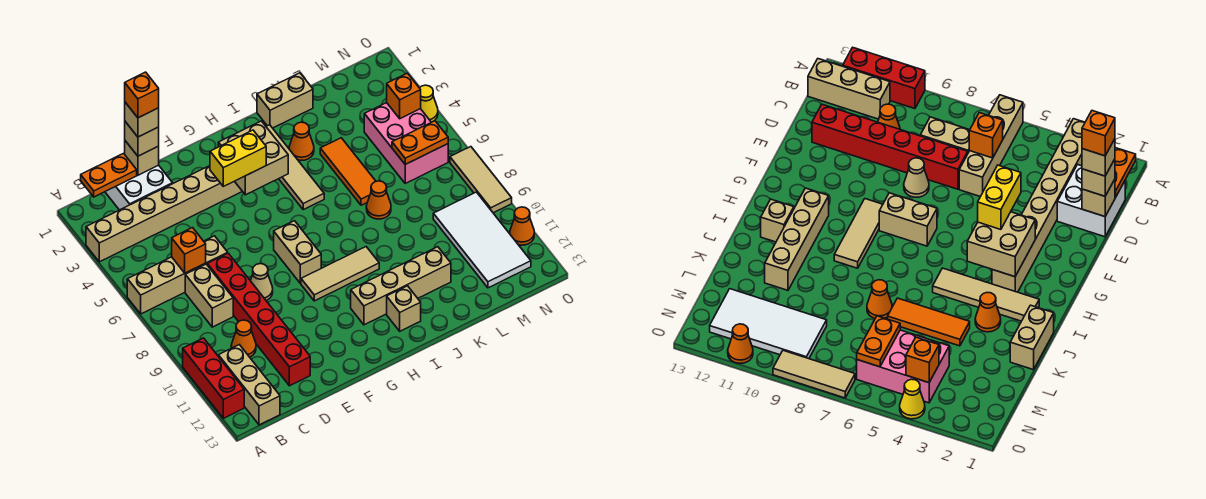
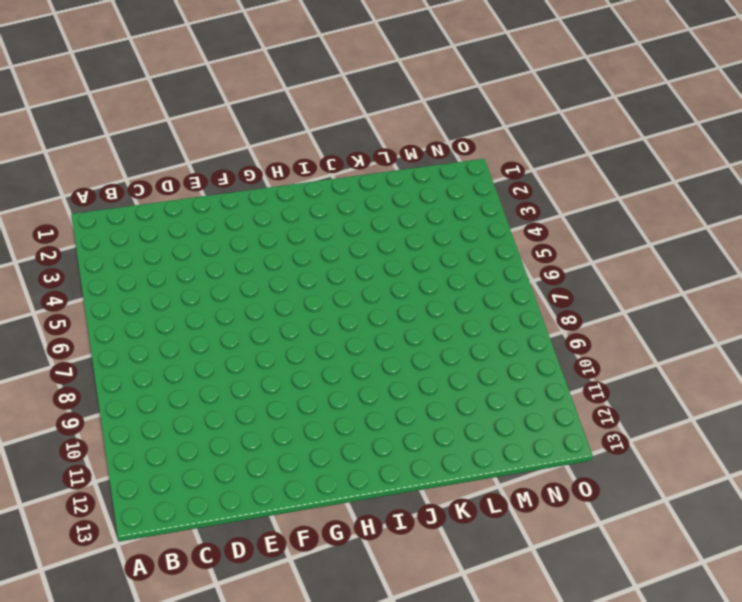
none -> tan brick A3:H3 level 1
none -> tan brick A6:D6 level 1
none -> red brick A10:A12 level 1
none -> tan brick B11:B13 level 1

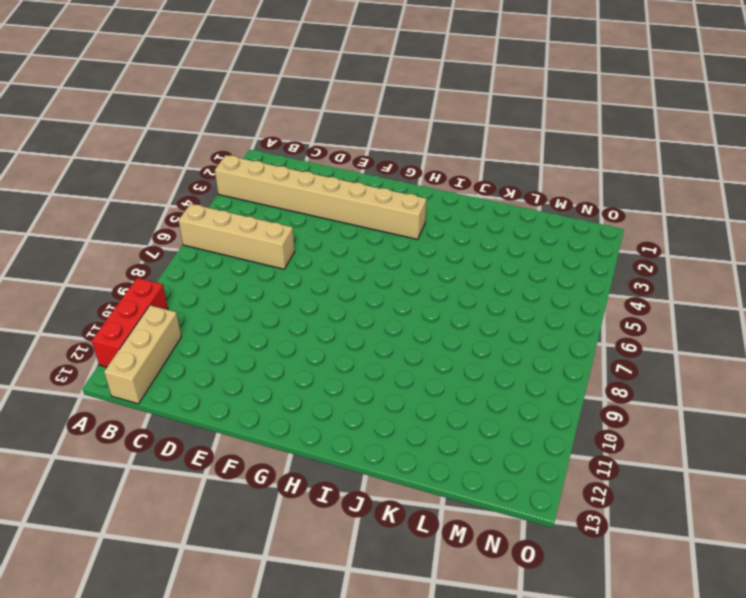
none -> white brick C1:D2 level 1
none -> tan brick C7:C8 level 1
none -> orange cone C10 level 1
none -> red brick D7:D12 level 1

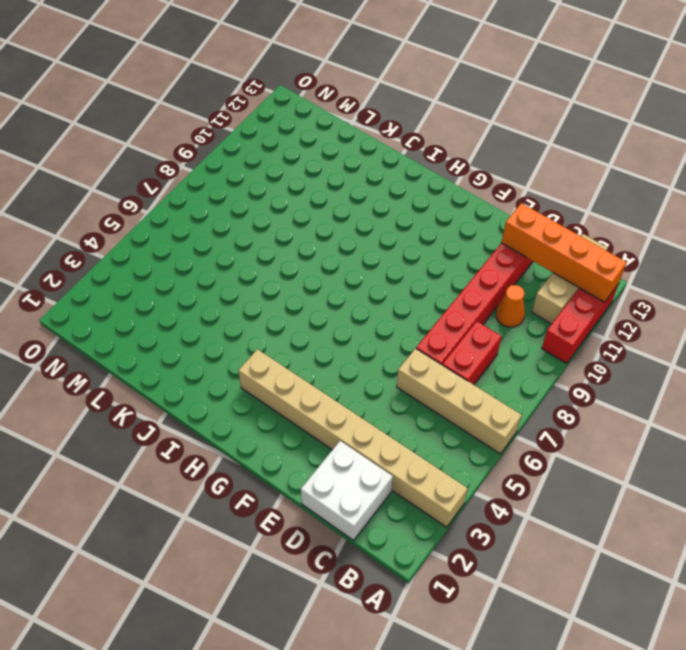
orange brick A12:D12 level 2 -> none
red brick C7:C8 level 1 -> tan brick C7:C8 level 1
none -> tan cone E8 level 1
none -> tan brick G7:G8 level 1
none -> tan tile G9:I9 level 1
none -> tan brick H11:K11 level 1

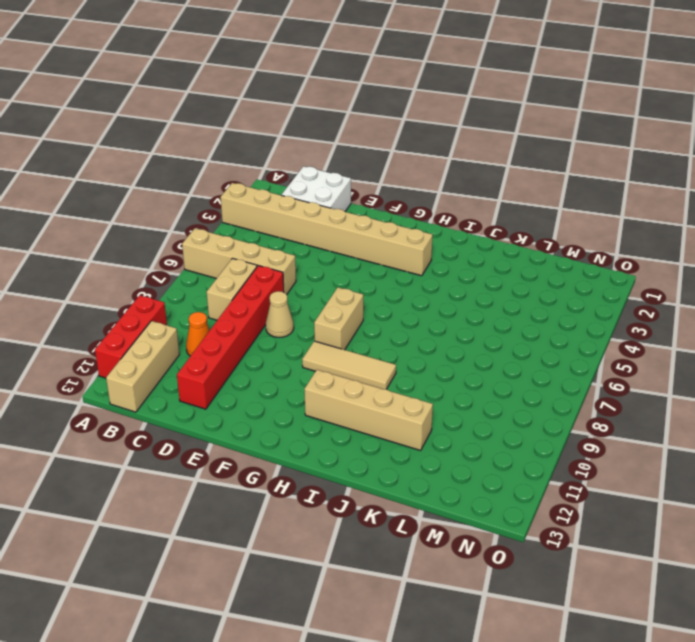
none -> tan tile I2:I5 level 1
none -> tan brick I12 level 1
none -> tan brick J1:K1 level 1
none -> orange cone J3 level 1

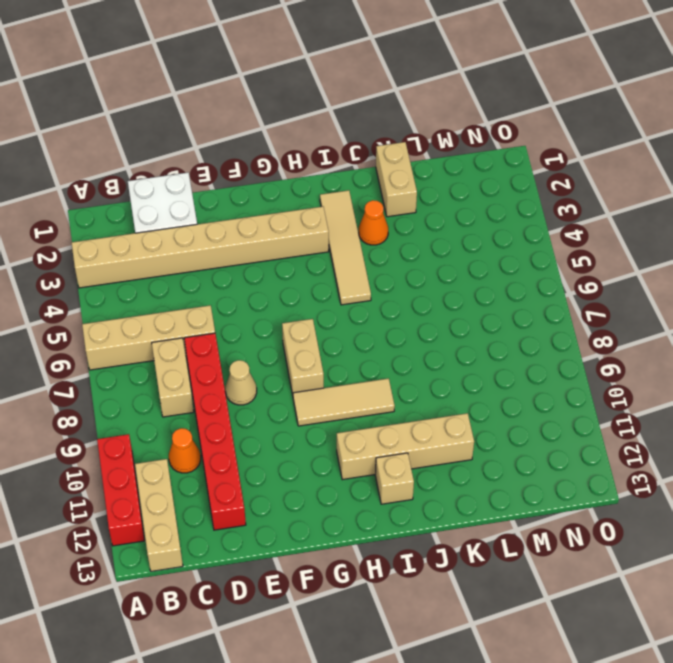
tan brick K1:K2 level 1 -> tan brick J1:K1 level 1
none -> orange tile K4:K6 level 1
none -> orange cone K7 level 1
none -> pink brick M4:N6 level 1
none -> white tile M9:N12 level 1

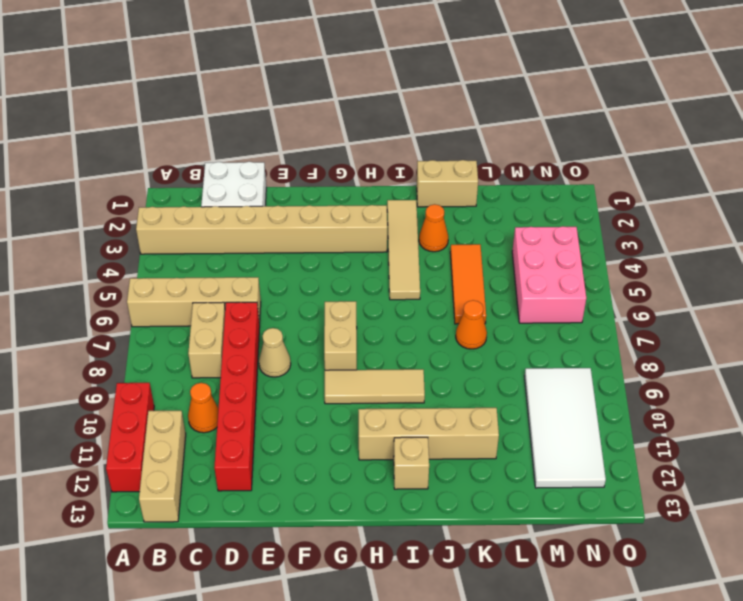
none -> yellow cone O4 level 1
none -> tan tile O7:O9 level 1
none -> orange cone O11 level 1
none -> orange plate B1:C1 level 2

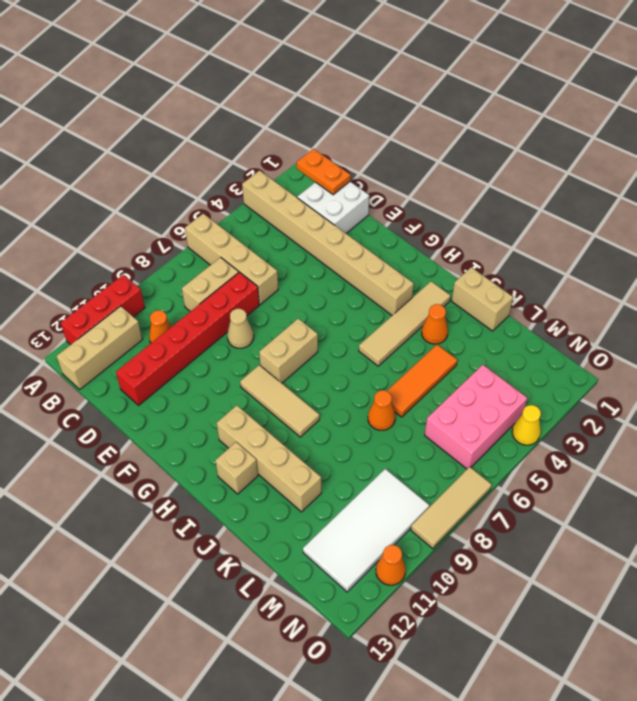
none -> orange brick C6 level 2
none -> tan brick D1 level 2
none -> tan brick G3:H4 level 2
none -> orange plate M6:N6 level 2

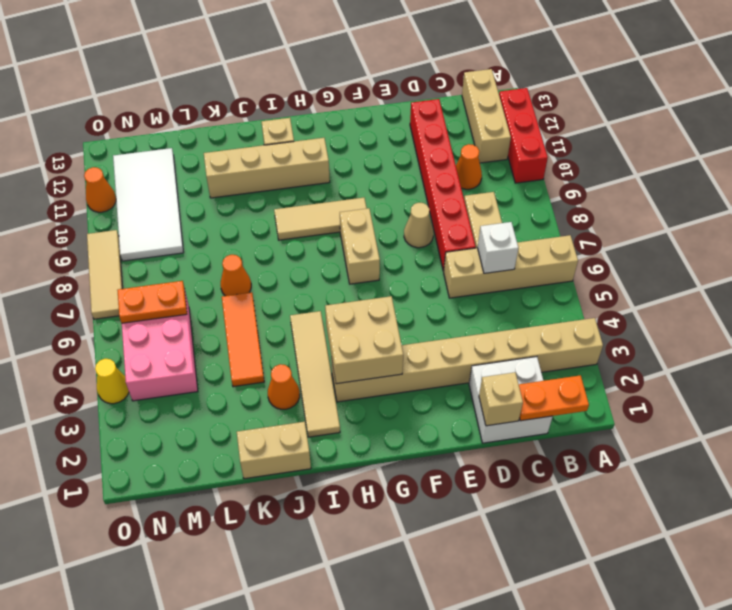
white brick C6 level 2 -> orange brick C6 level 2
none -> orange brick N4 level 2
none -> tan brick D1 level 3
none -> yellow brick F4:G4 level 3
none -> tan brick D1 level 4

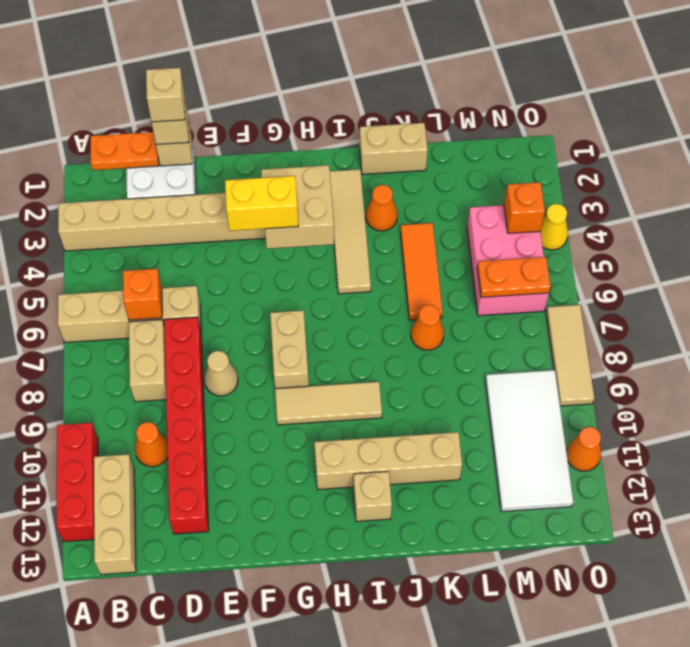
none -> orange brick D1 level 5

